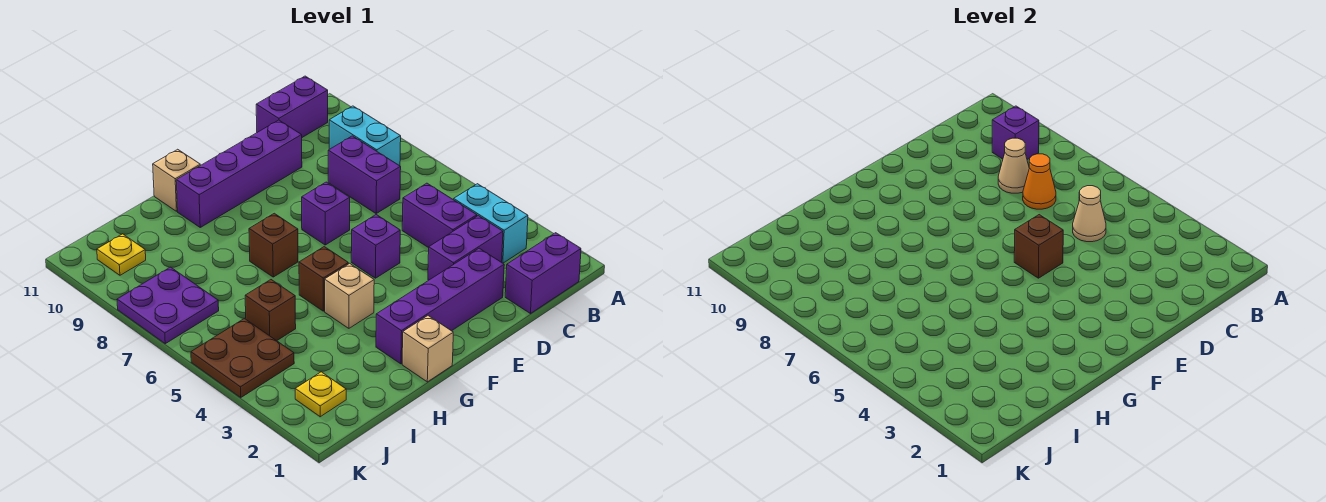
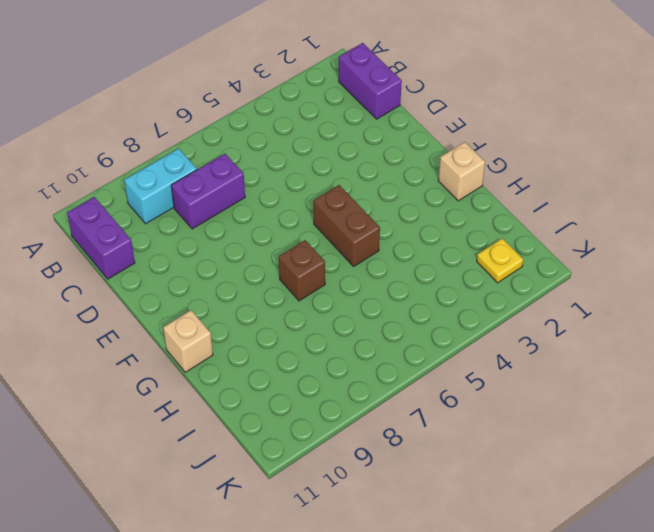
brown brick F5:G5 level 1 -> brown brick G5 level 1
none -> cyan brick B3:B4 level 1
none -> purple brick C3:D3 level 1
none -> purple brick C4:C5 level 1

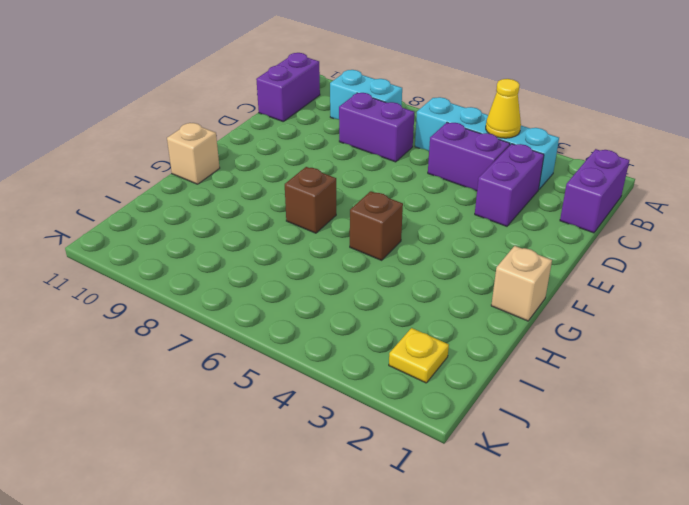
cyan brick B3:B6 level 1 -> cyan brick B3:B4 level 1
yellow cone B4 level 2 -> none
none -> purple brick D2:G2 level 1
none -> purple brick D10:G10 level 1
none -> purple brick E5 level 1

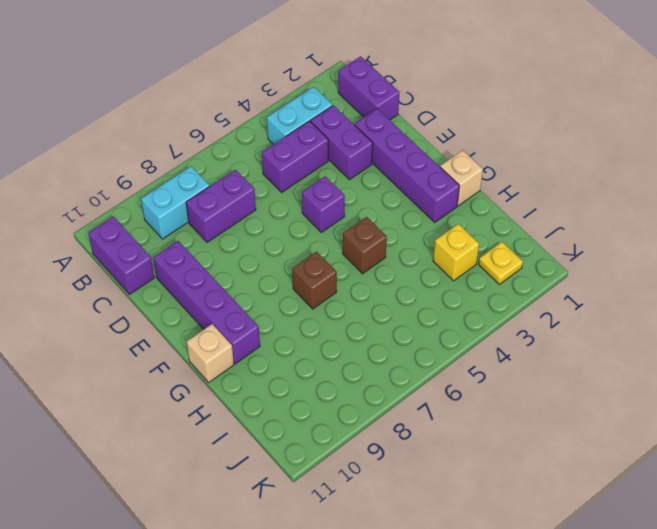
yellow brick I3 level 1 -> none
none -> purple brick E7 level 1
none -> tan brick G4 level 1
none -> brown brick I5 level 1

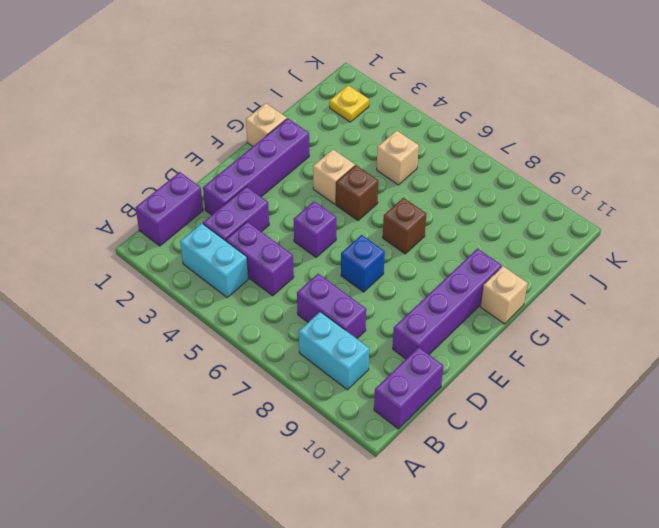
blue brick E7 level 1 -> purple brick E7 level 1
tan brick I5 level 1 -> brown brick I5 level 1
none -> brown plate J4:K5 level 1
none -> purple plate J7:K8 level 1
none -> yellow plate J10 level 1

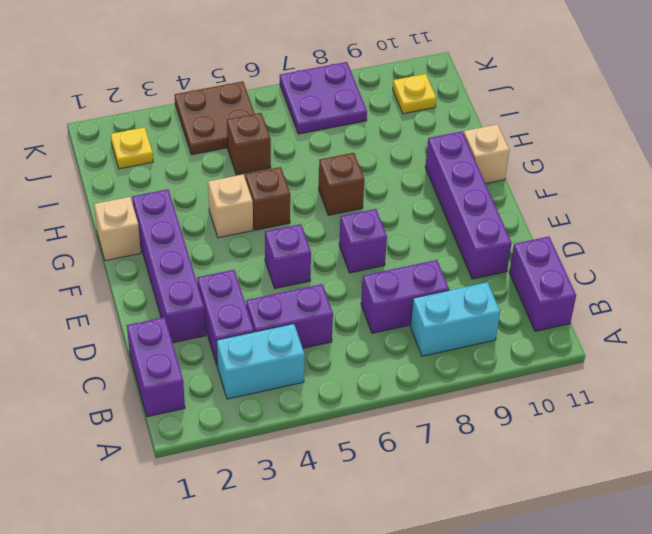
none -> purple brick B9 level 2
none -> tan cone C5 level 2
none -> orange cone C7 level 2

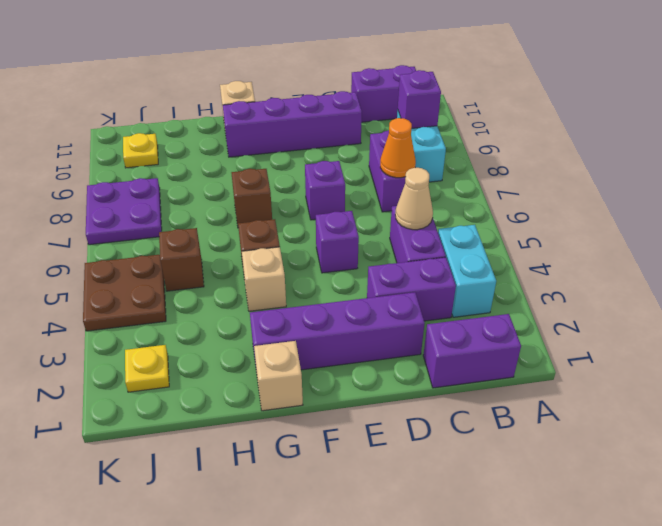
none -> tan cone C8 level 2
none -> brown brick E5 level 2

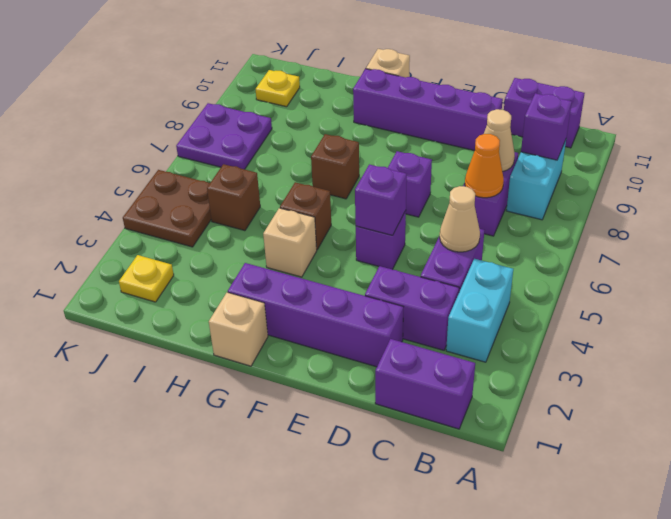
purple brick E5 level 2 -> brown brick E5 level 2

